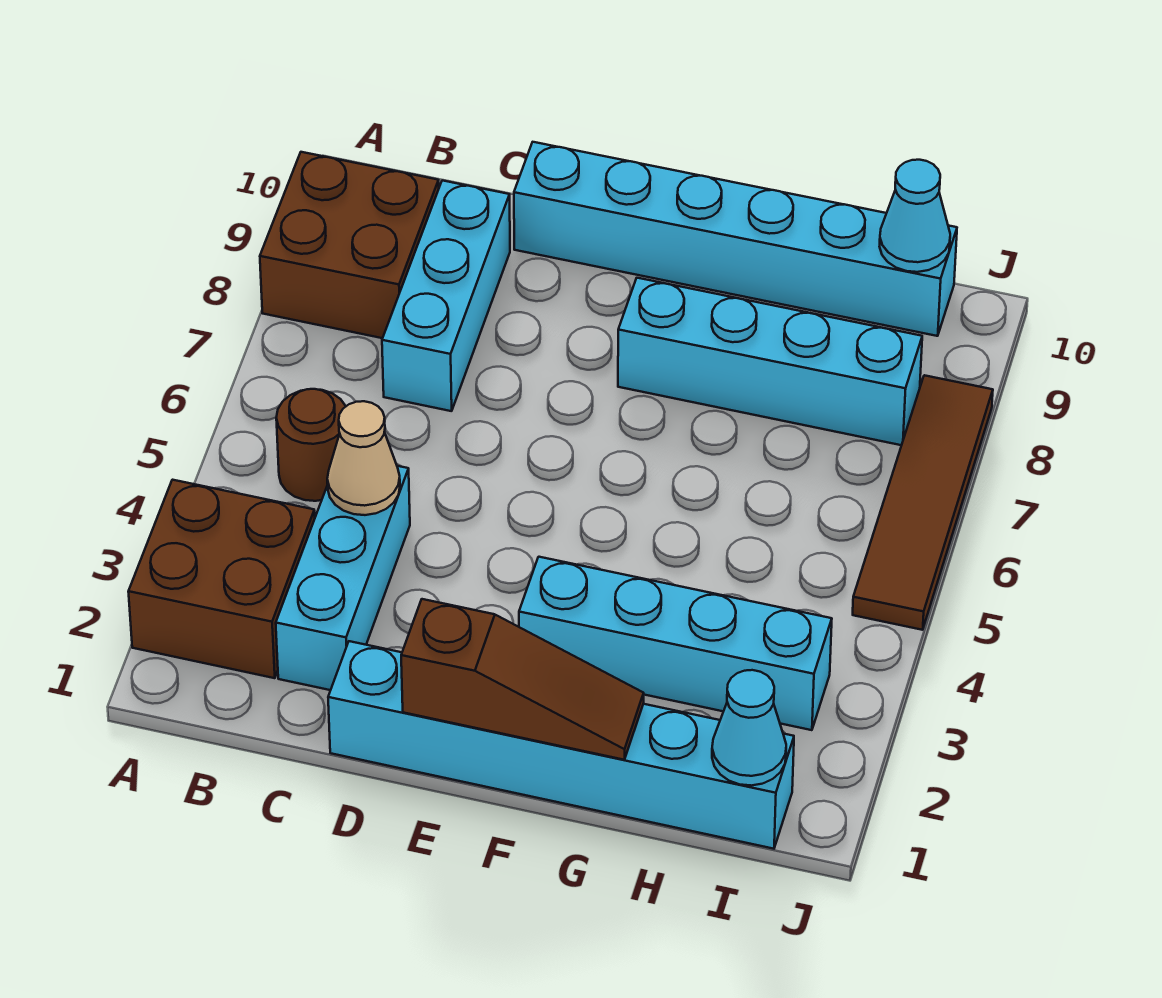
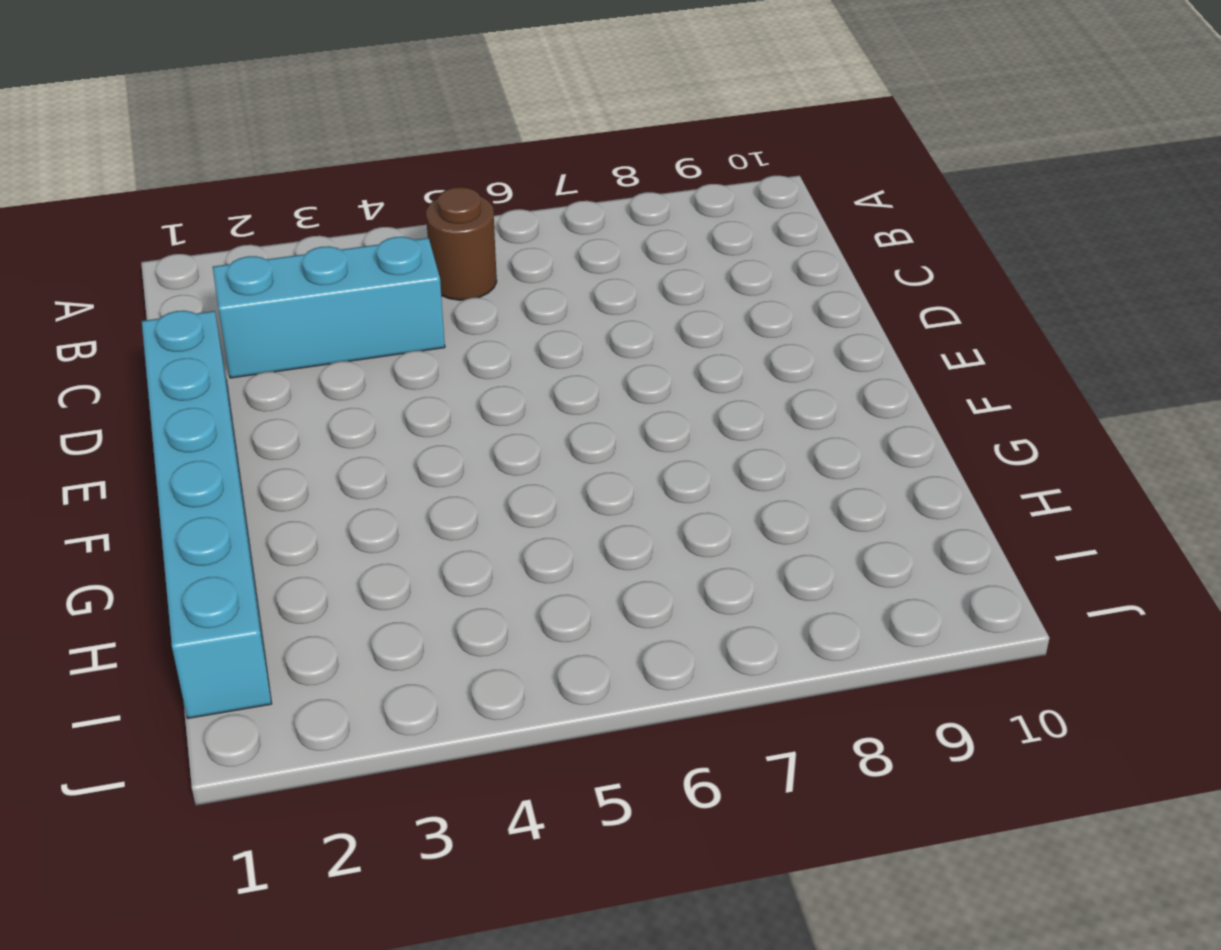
none -> brown brick A2:B3 level 1
none -> brown brick A8:B9 level 1
none -> cyan brick C7:C9 level 1

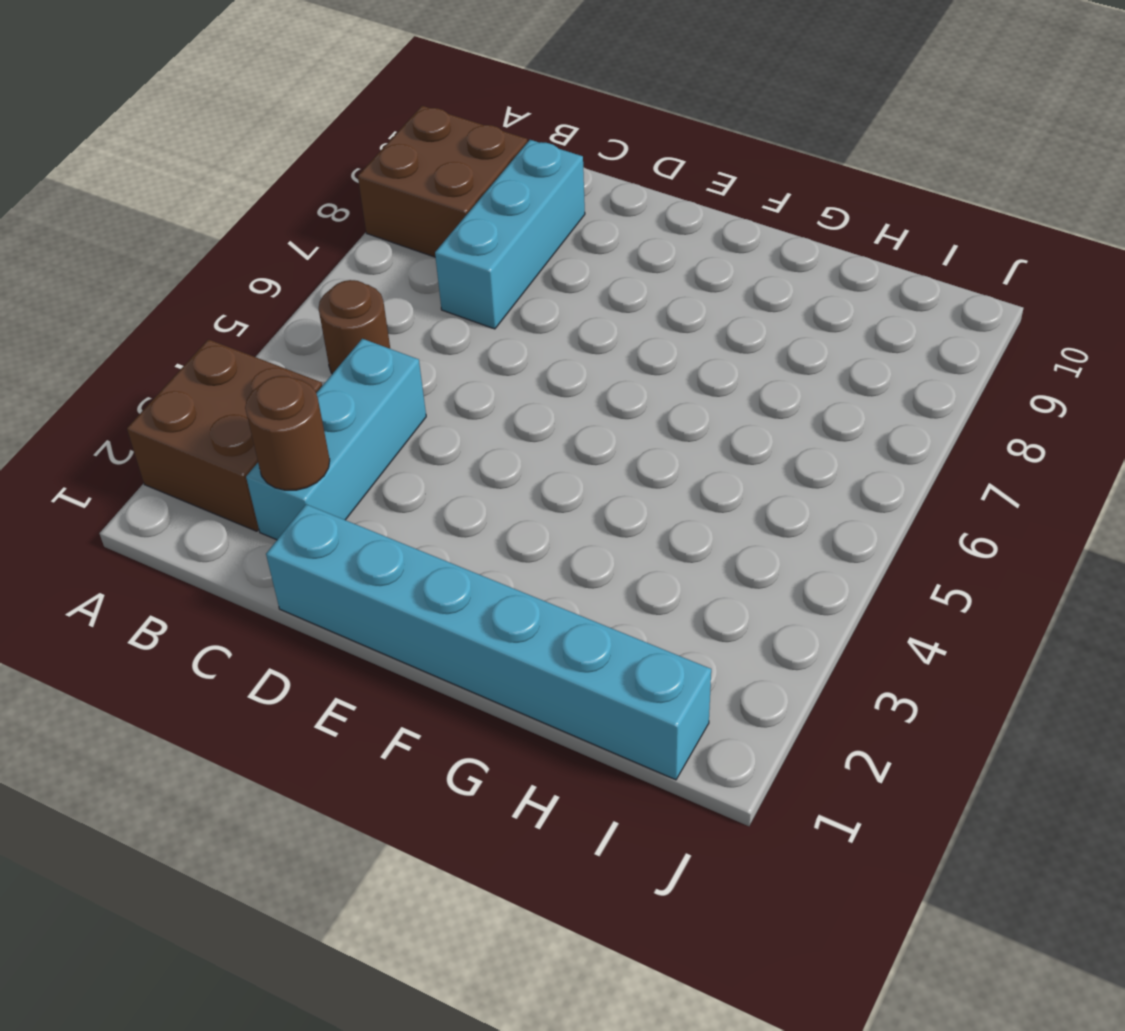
brown round brick C2 level 2 -> none
none -> cyan brick D10:I10 level 1
none -> cyan brick F3:I3 level 1
none -> cyan brick F8:I8 level 1

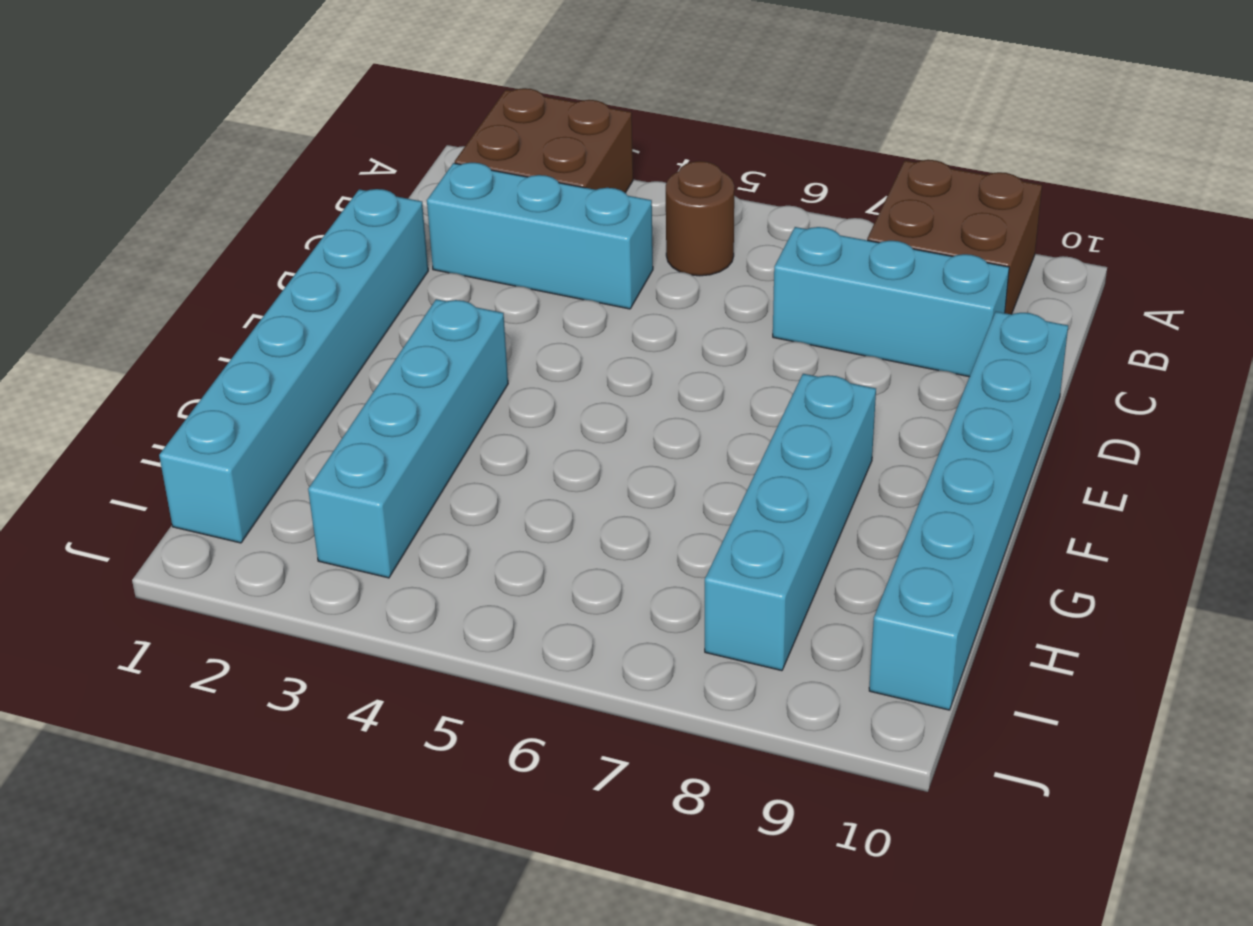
none -> brown tile J5:J8 level 1
none -> tan cone C4 level 2
none -> brown slope E1:G1 level 2 top E

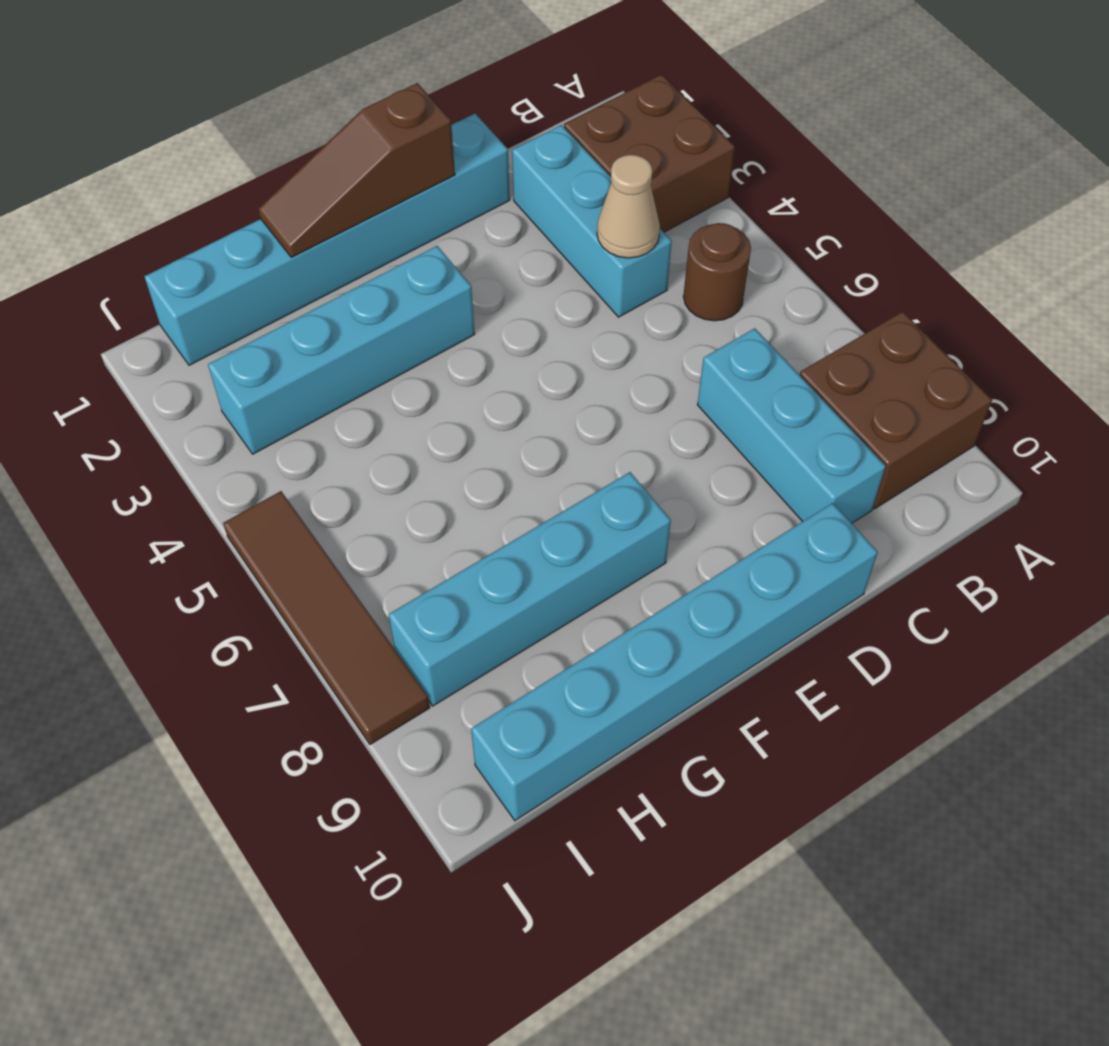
none -> cyan cone I1 level 2
none -> cyan cone I10 level 2

